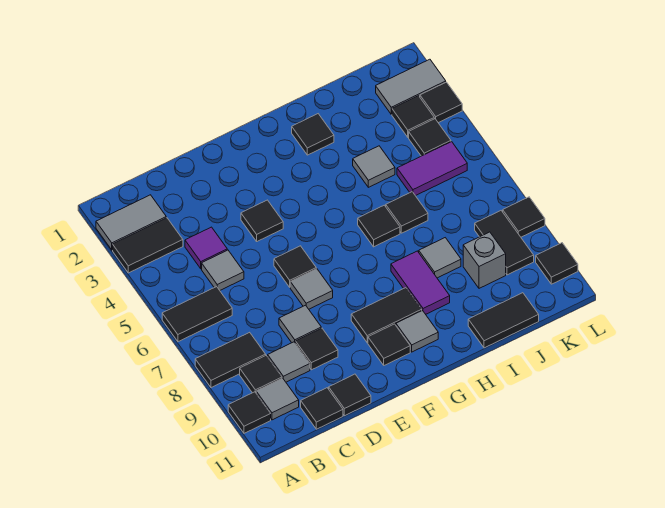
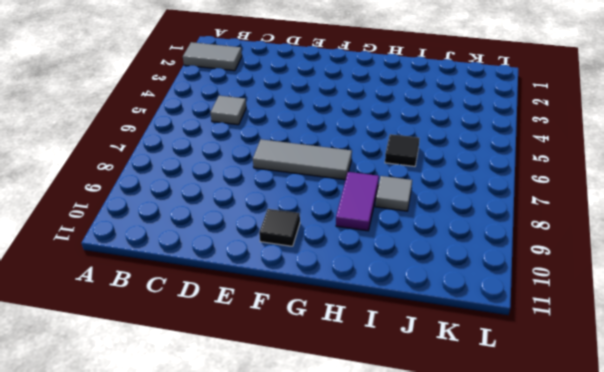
grey tile E7:G7 level 1 -> grey tile E7 level 1
none -> black tile A3:B3 level 1
none -> black tile A6:B6 level 1
none -> black tile A8:B8 level 1
none -> black tile A10 level 1

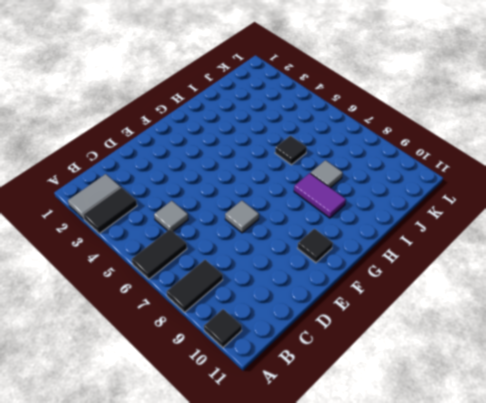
none -> black tile B9 level 1
none -> grey tile B10 level 1
none -> purple tile C4 level 1
none -> grey tile C9 level 1

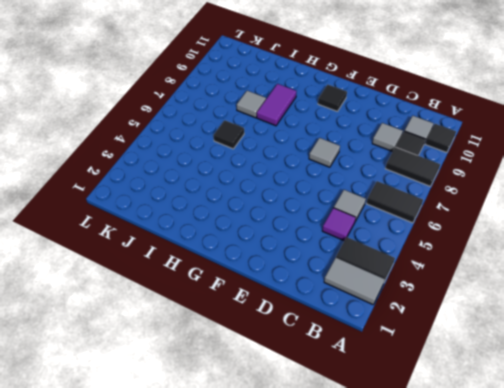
none -> black tile C11 level 1
none -> grey tile D8 level 1
none -> black tile D9 level 1
none -> black tile D11 level 1

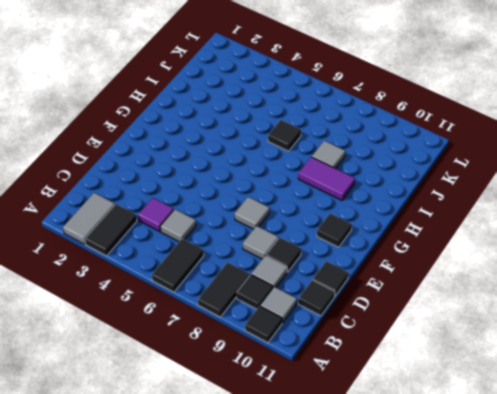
none -> black tile E4 level 1
none -> black tile E6 level 1
none -> black tile F9:G9 level 1
none -> grey tile G10 level 1

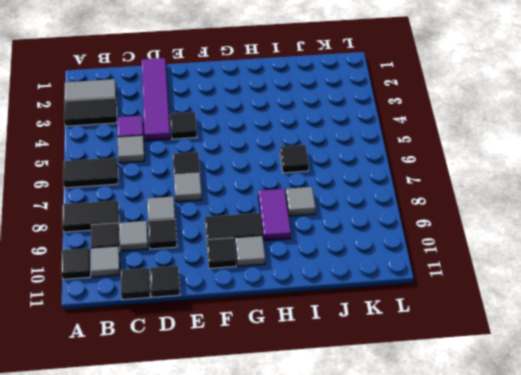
purple tile D1:D4 level 1 -> none
none -> black tile H2 level 1
none -> black tile H6 level 1
none -> grey tile I4 level 1
none -> black tile I11:J11 level 1

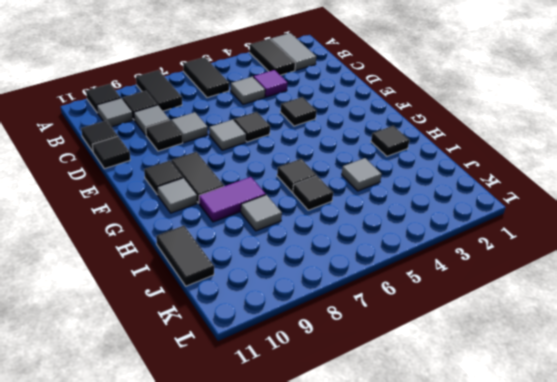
none -> purple tile J5:K5 level 1
none -> grey brick J9 level 1
none -> grey tile K2:L2 level 1
none -> black tile K3 level 1

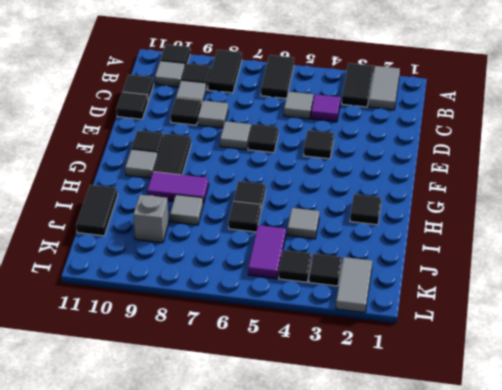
none -> black tile K8:K9 level 1
none -> black tile L3 level 1
none -> black tile L8 level 1
none -> black tile L10 level 1

